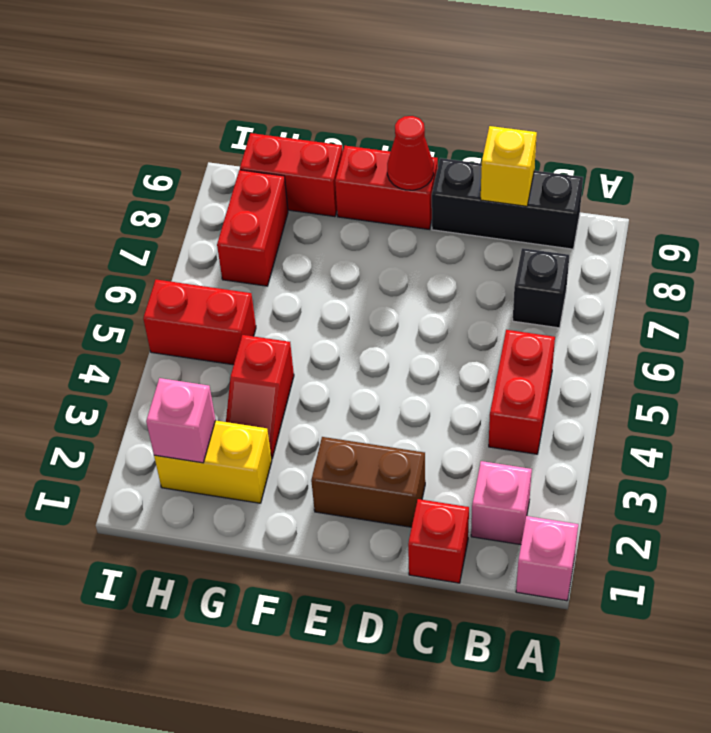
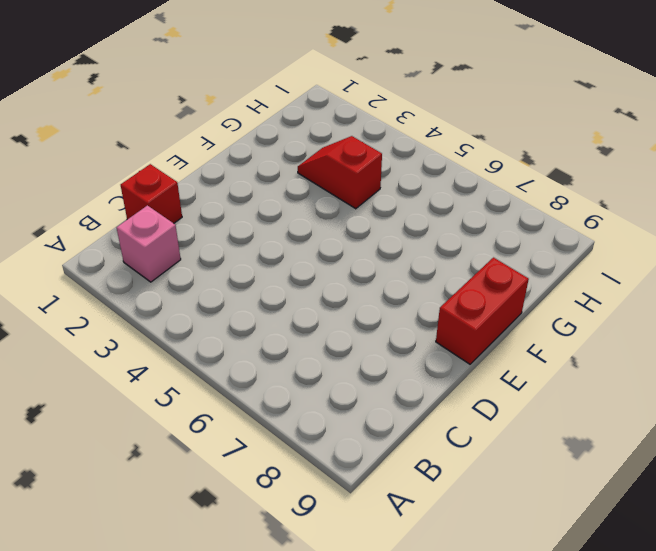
none -> pink brick A1 level 1
none -> red brick B4:B5 level 1
none -> black brick B7 level 1

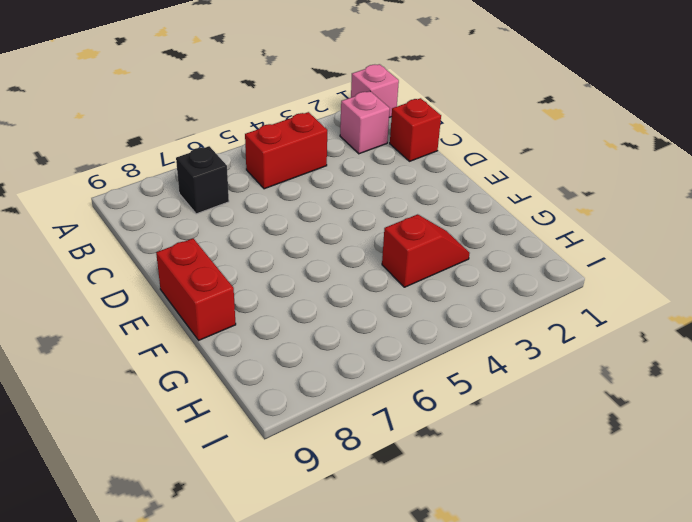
none -> black brick B9:D9 level 1
none -> brown brick D2:E2 level 1
none -> yellow brick G2:H2 level 1

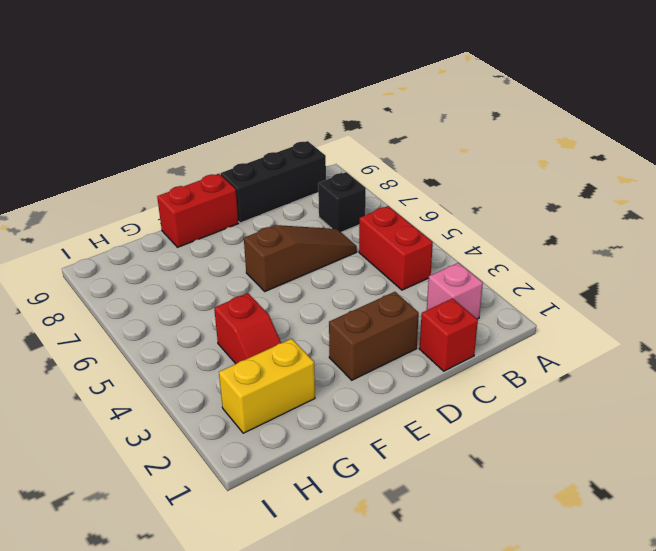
brown slope C6:E6 level 1 top E -> none
none -> pink brick A1 level 1
none -> red brick G9:H9 level 1
none -> red brick H5:I5 level 1

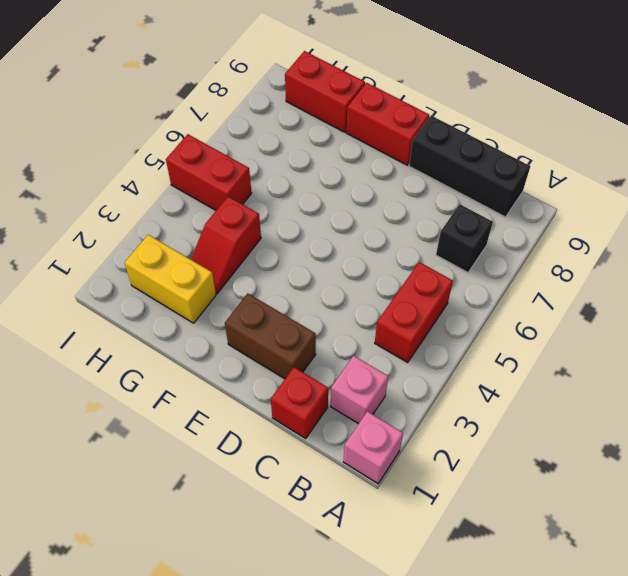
none -> red brick H7:H8 level 1
none -> yellow brick C9 level 2
none -> red cone E9 level 2

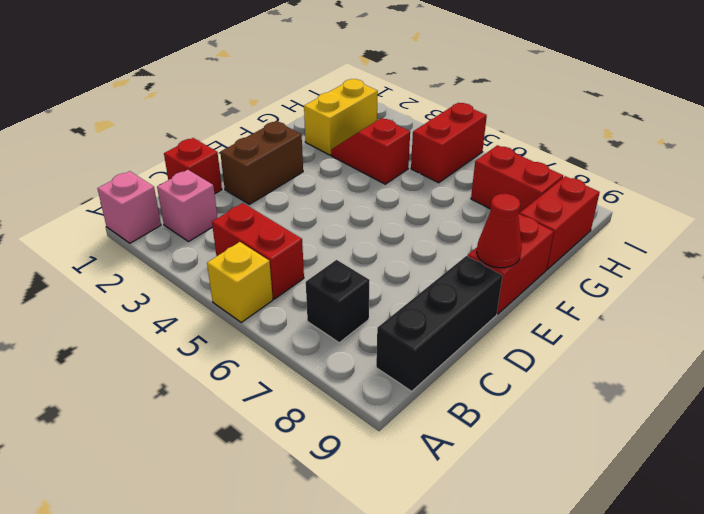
yellow brick A5 level 1 -> yellow brick C9 level 2
none -> pink brick H2 level 2

